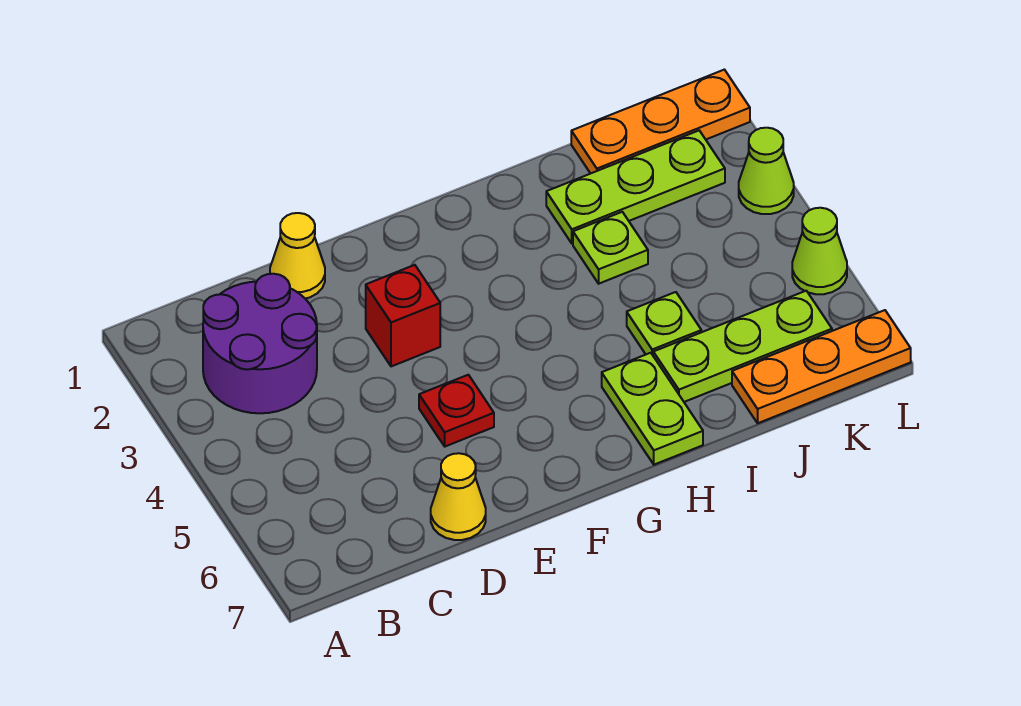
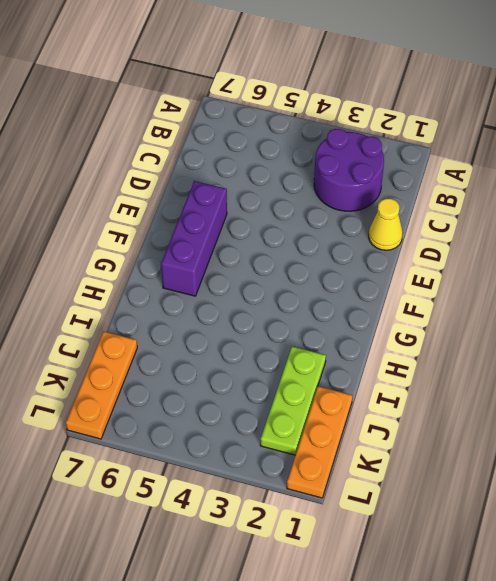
purple brick E6:G6 level 1 -> none
none -> yellow cone D7 level 1
none -> red brick E3 level 1
none -> red plate E5 level 1

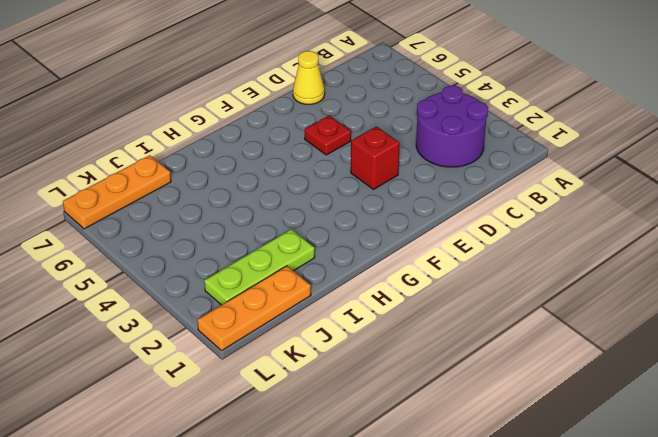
none -> yellow cone D1 level 1
none -> lime plate H6:H7 level 1
none -> lime plate I3 level 1

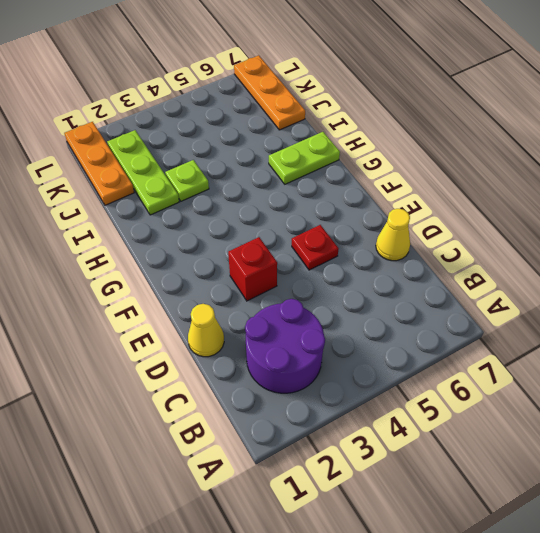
none -> lime plate I5 level 1
none -> lime plate I6:K6 level 1
none -> lime cone L3 level 1

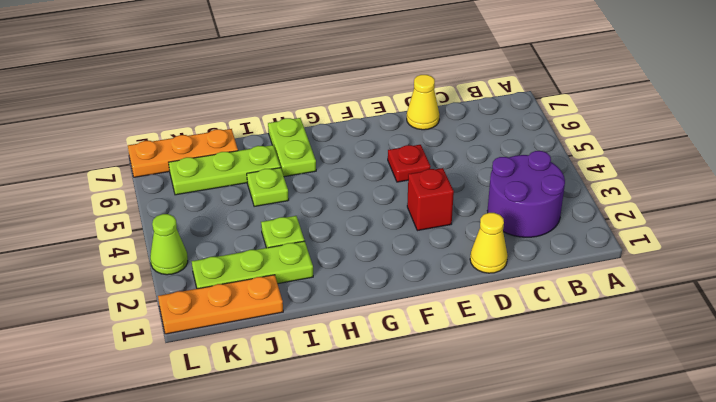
none -> lime cone L5 level 1

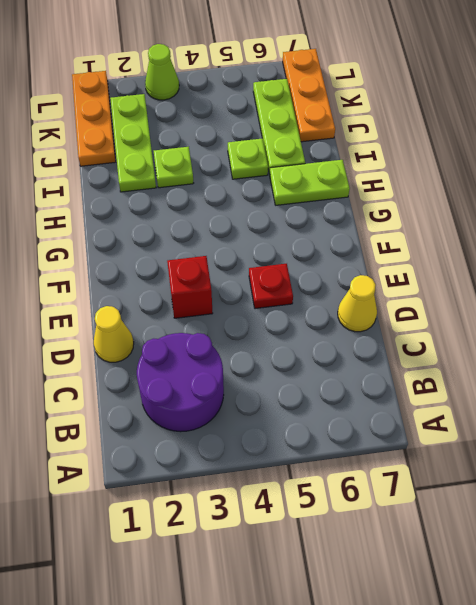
none -> lime cone L5 level 1

